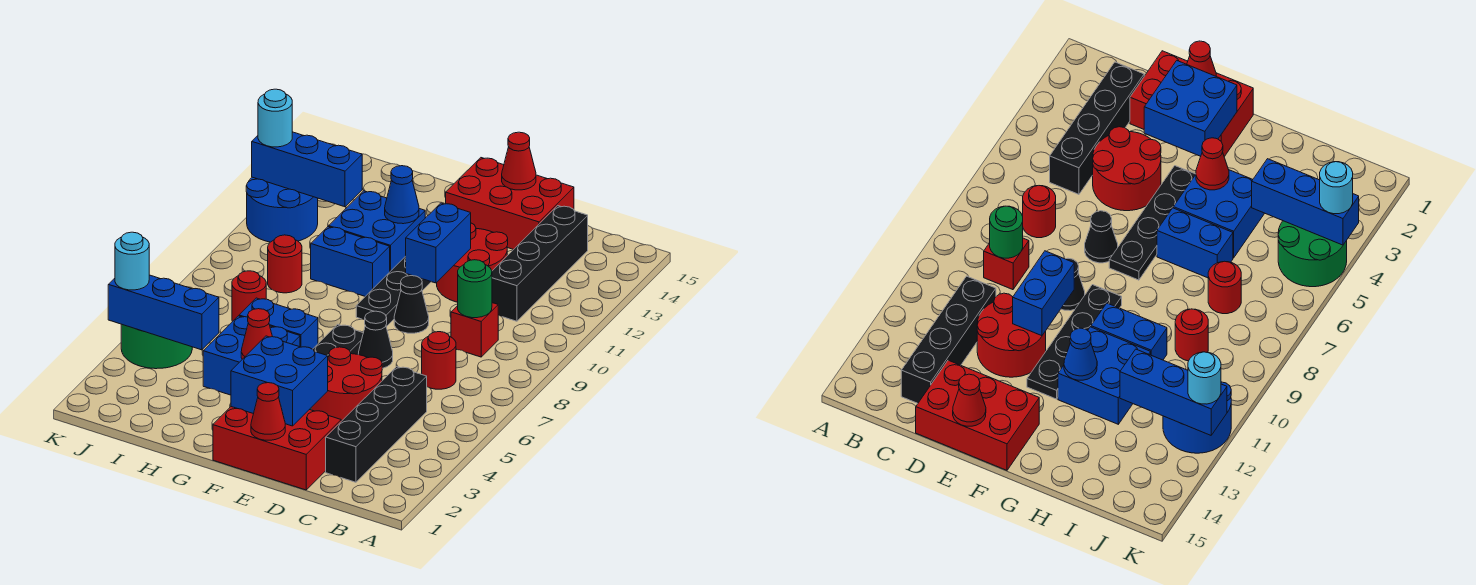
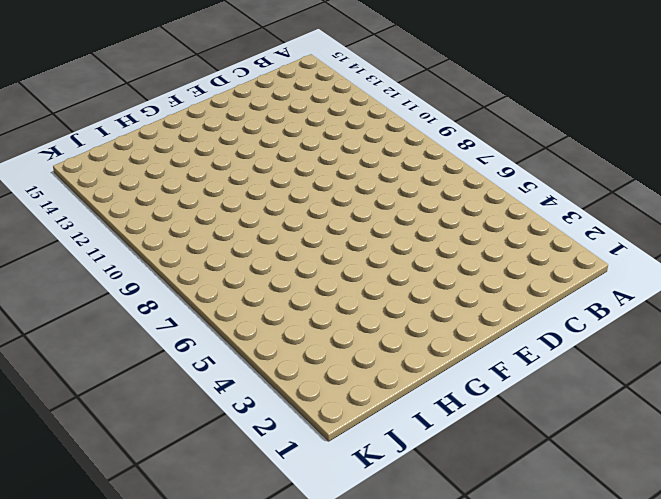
none -> black brick C2:C5 level 1
none -> red round brick C7 level 1
none -> red brick C9 level 1
none -> black brick C11:C14 level 1

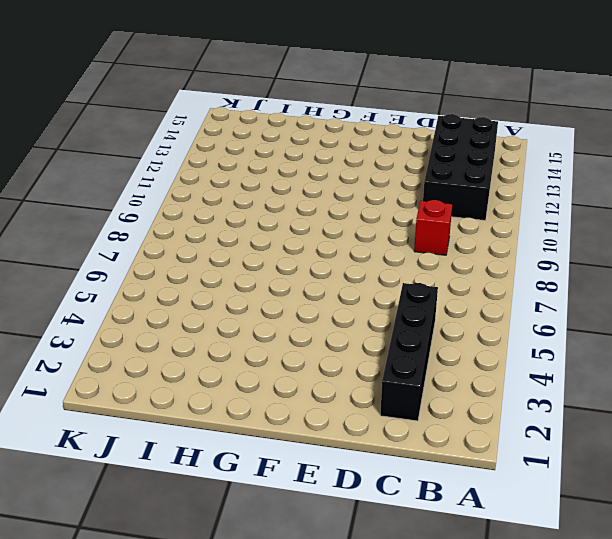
black brick B11:C14 level 1 -> black brick C11:C14 level 1
none -> red round brick C7 level 1
none -> red brick D1:F2 level 1
none -> red round brick D4:E5 level 1
none -> red round brick D11:E12 level 1

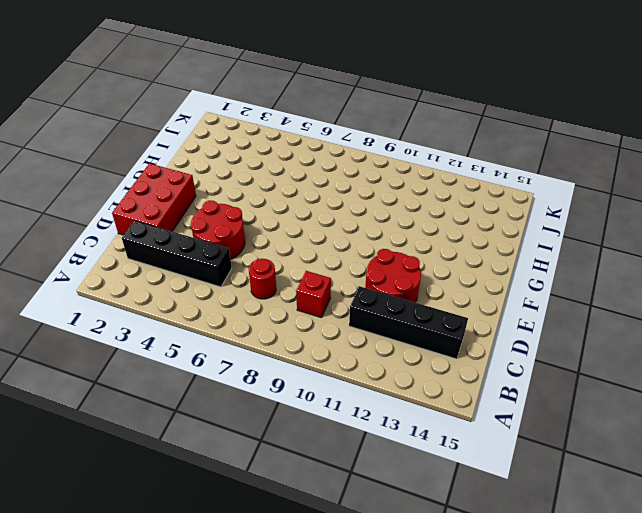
none -> red brick D14:F15 level 1
none -> black cone E7 level 1
none -> black cone E9 level 1
none -> black plate F4:F7 level 1

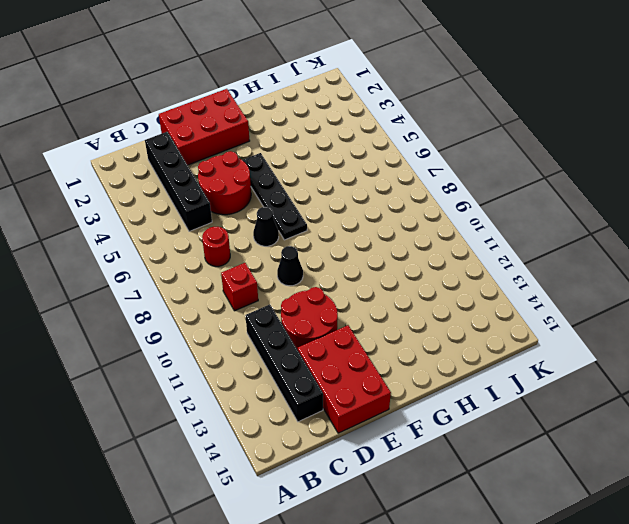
red brick D13:E15 level 1 -> red brick D14:F15 level 1
none -> black plate F9:F12 level 1
none -> blue brick G4:H5 level 1
none -> blue brick G6:H6 level 1
none -> blue brick G10:H10 level 1

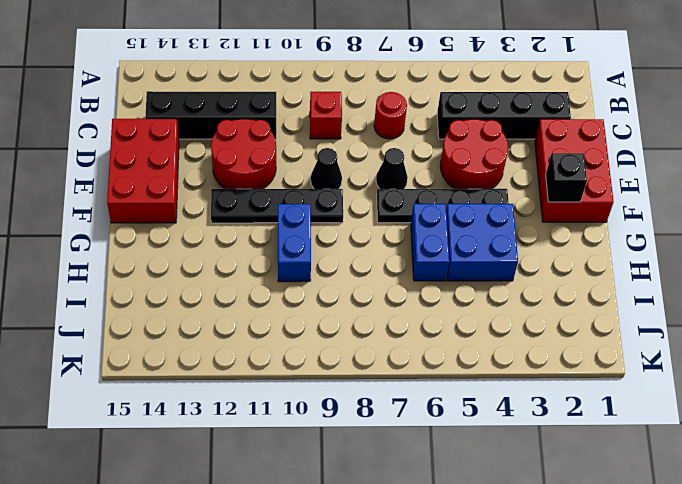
black brick F2 level 2 -> blue brick E2:F3 level 2
none -> blue brick G11:H12 level 1
none -> red round brick I7 level 1
none -> red round brick I9 level 1
none -> green round brick J4:K5 level 1

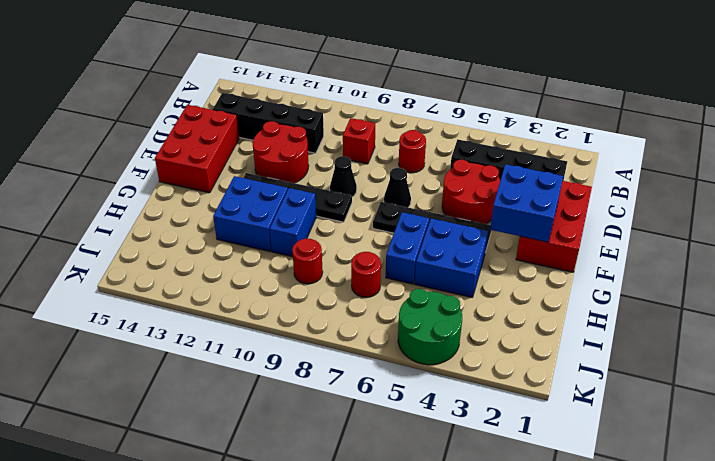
none -> blue round brick J11:K12 level 1
none -> green round brick C9 level 2
none -> red cone E1 level 2
none -> blue brick E10:E11 level 2

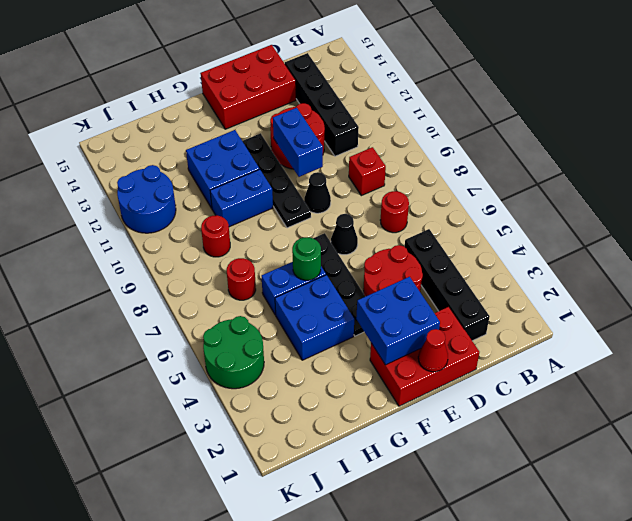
green round brick G6 level 2 -> green round brick C9 level 2
none -> red cone E15 level 2
none -> red cone G4 level 2
none -> blue cone G12 level 2
none -> blue brick I4:K4 level 2

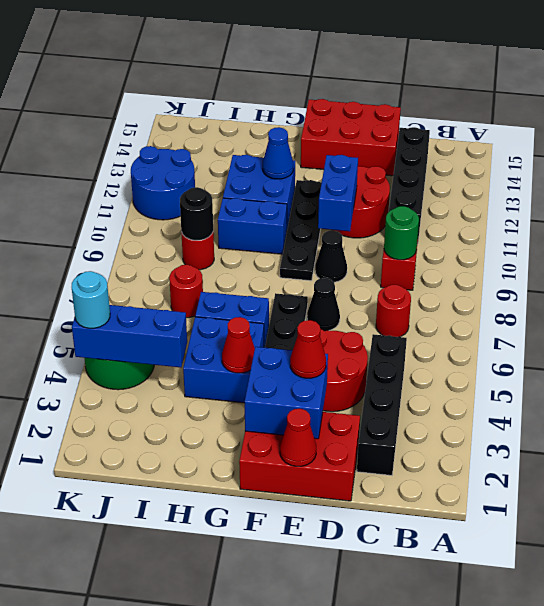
red cone E3 level 3 -> red cone E15 level 2
black round brick I9 level 2 -> none
none -> blue brick I12:K12 level 2
none -> cyan round brick K12 level 3

